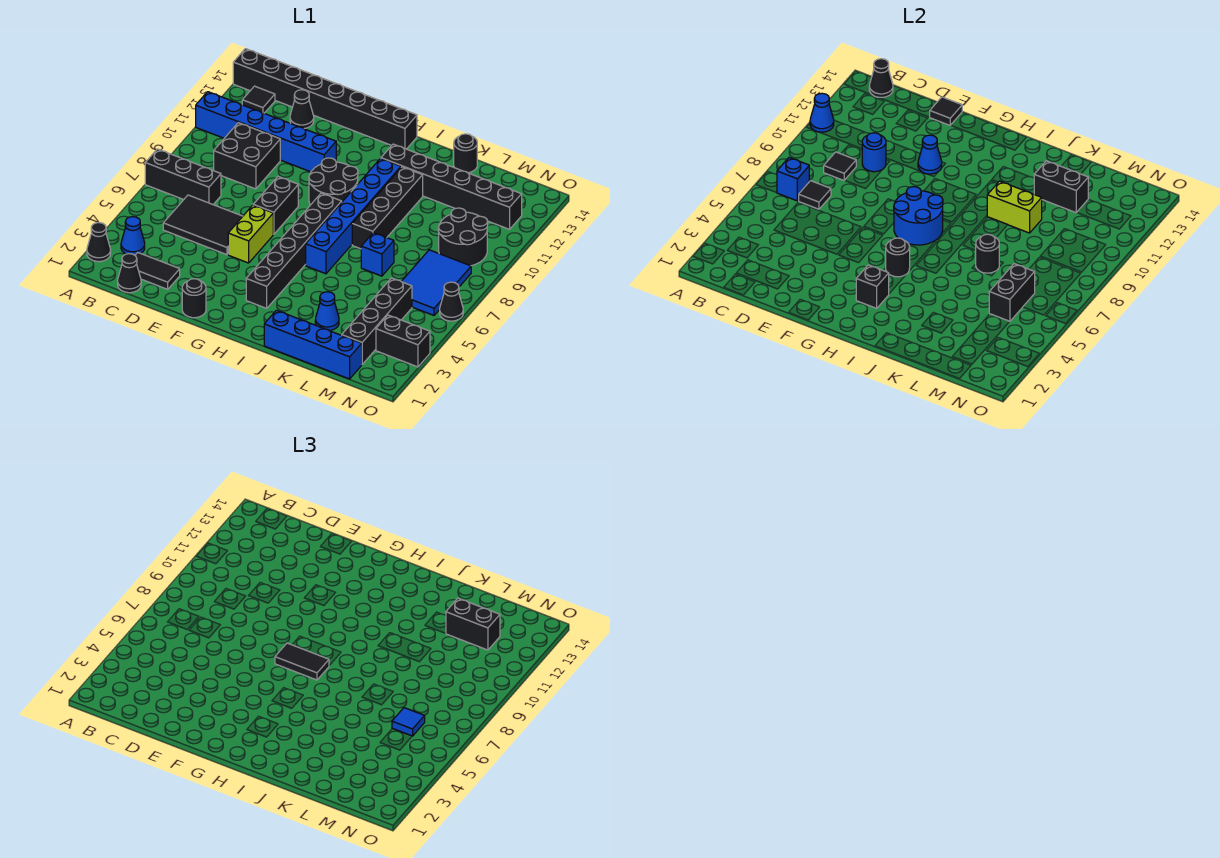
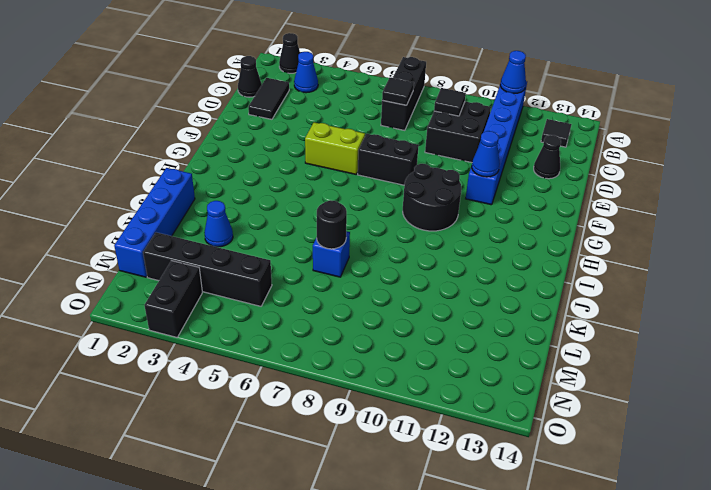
none -> black brick A14:H14 level 1
none -> black tile C5:E6 level 1
none -> black round brick F1 level 1
none -> black brick H3:H8 level 1

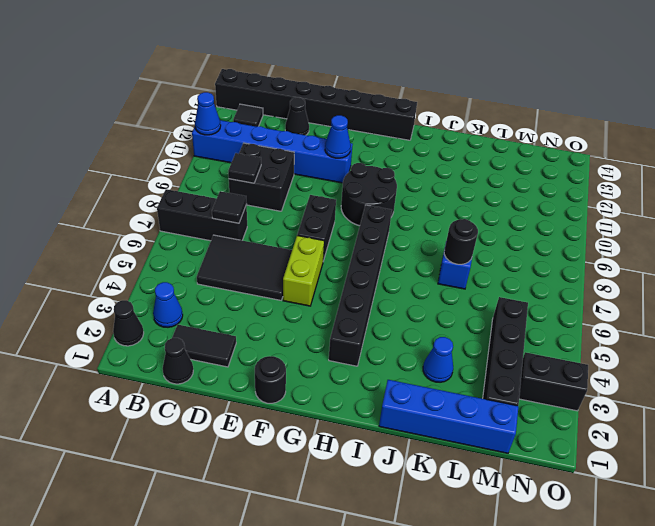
none -> blue brick I6:I11 level 1
none -> black brick I12:N12 level 1
none -> black brick J8:J11 level 1
none -> black round brick K14 level 1

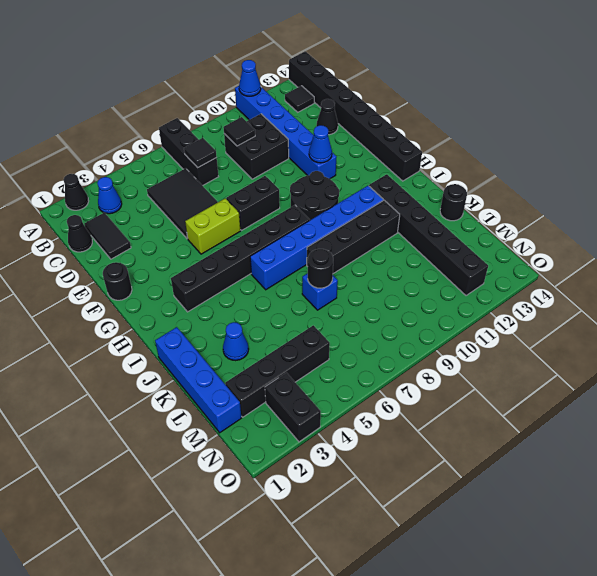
none -> blue tile M6:N8 level 1
none -> black round brick M9:N10 level 1
none -> black cone O6 level 1
none -> blue brick B7 level 2

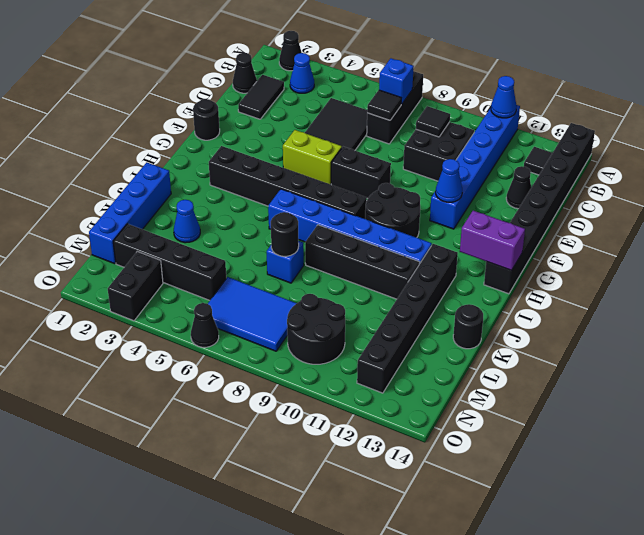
purple brick H13:H14 level 2 -> none
none -> black cone B14 level 2
none -> blue round brick D10 level 2
none -> black tile E14 level 2
none -> blue round brick G7:H8 level 2

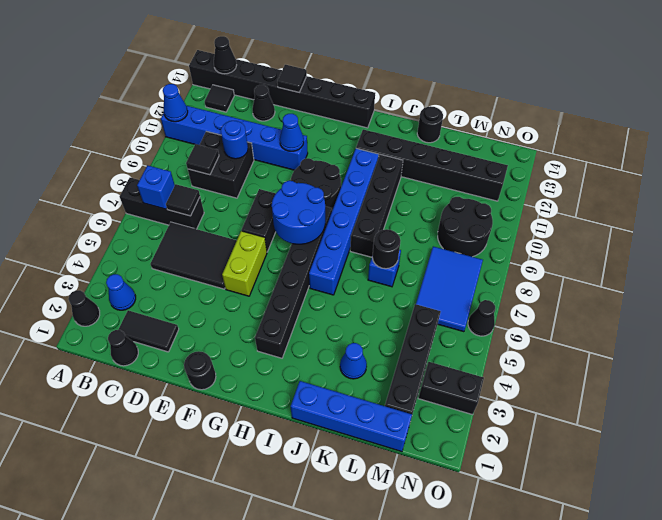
none -> black brick H3 level 2
none -> black round brick H5 level 2
none -> lime brick J10:K10 level 2
none -> black brick K12:L12 level 2

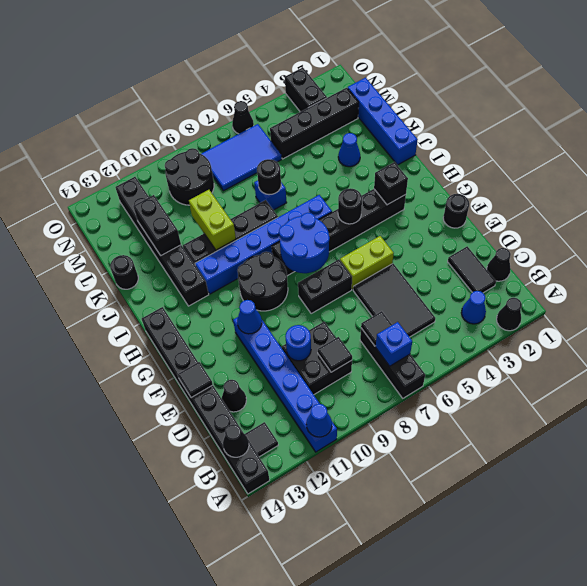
none -> black brick M5:M6 level 2
none -> black tile G7:H7 level 3
none -> black brick L12:M12 level 3
none -> blue tile M6 level 3

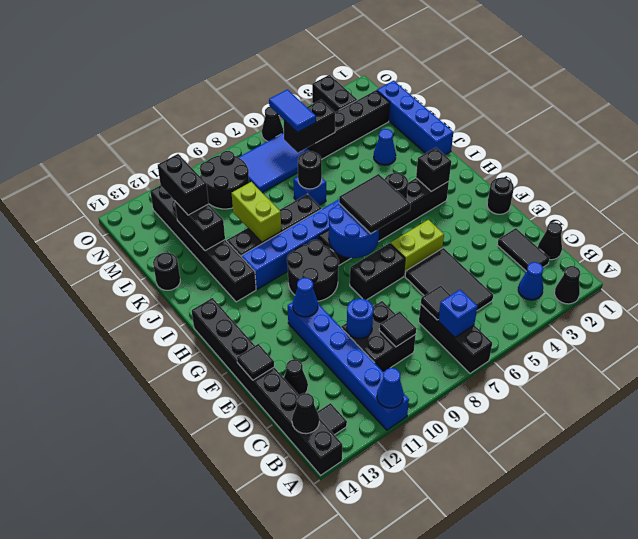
black tile G6:H7 level 3 -> black tile G7:H7 level 3
blue tile M6:N6 level 3 -> blue tile M6 level 3

